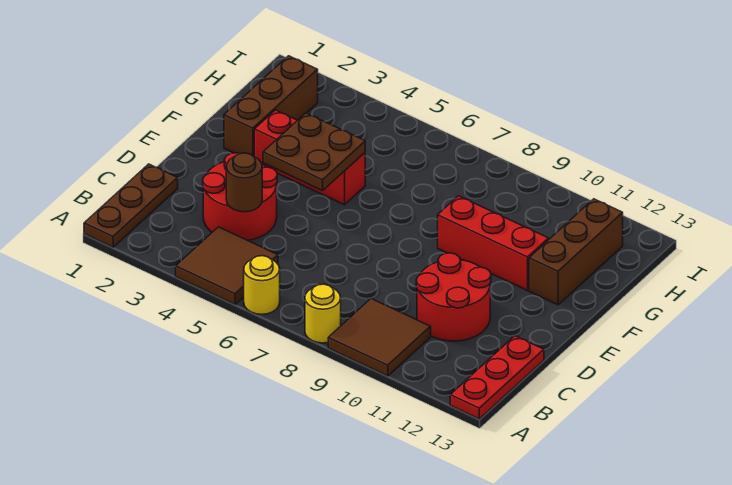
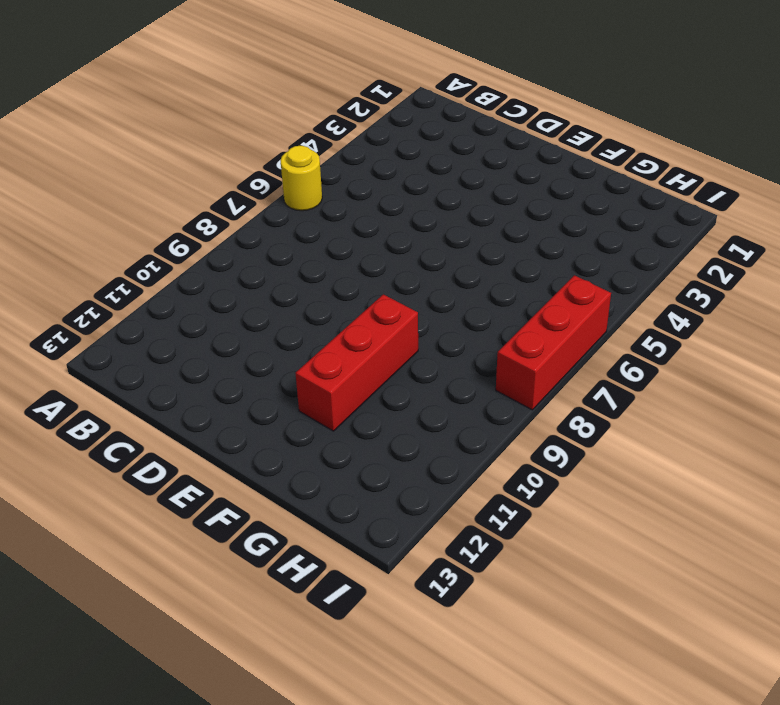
red brick I6:I8 level 1 -> red brick F3:F5 level 1
none -> brown plate A1:C1 level 1
none -> brown tile A4:B5 level 1
none -> yellow round brick A8 level 1

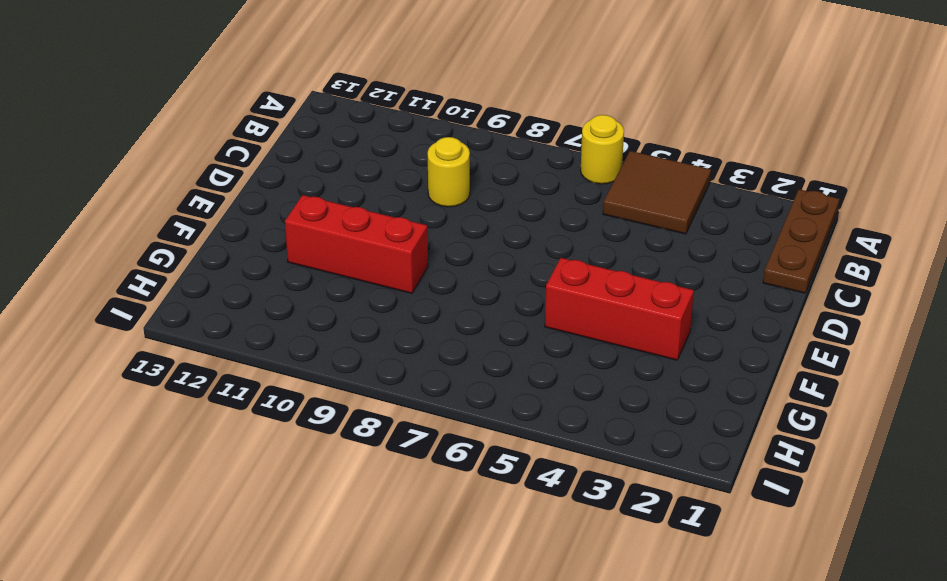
yellow round brick C9 level 1 -> yellow round brick A8 level 1
none -> brown tile A9:B10 level 1
none -> red plate A13:C13 level 1
none -> red round brick C3:D4 level 1

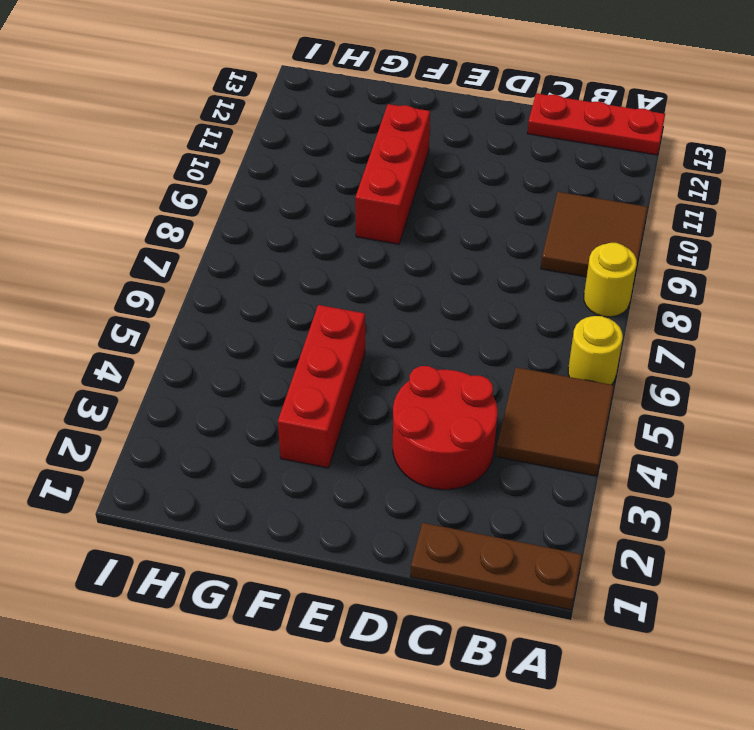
none -> red round brick C10:D11 level 1
none -> brown brick F2:H2 level 1
none -> brown brick F12:H12 level 1

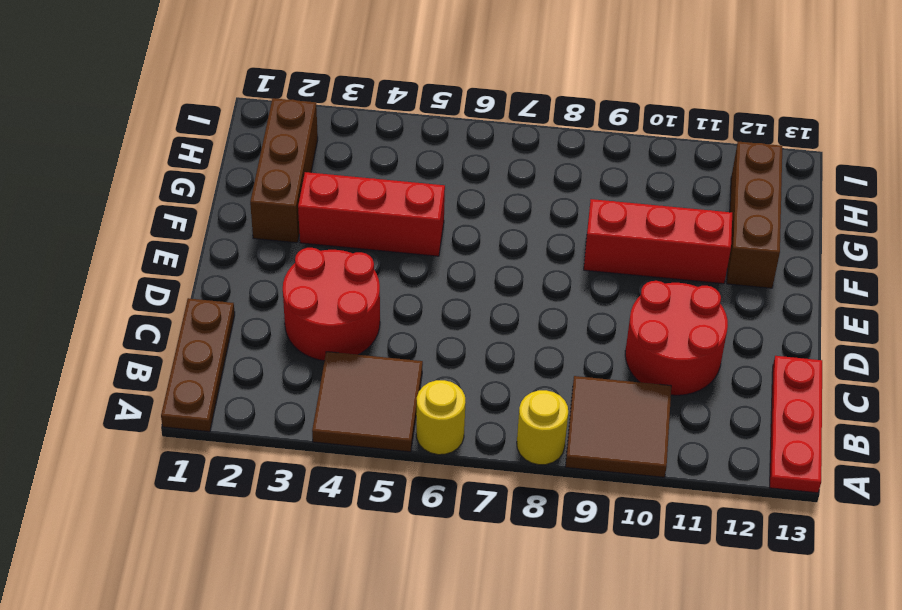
none -> brown round brick C4 level 2
none -> brown plate E4:F5 level 2

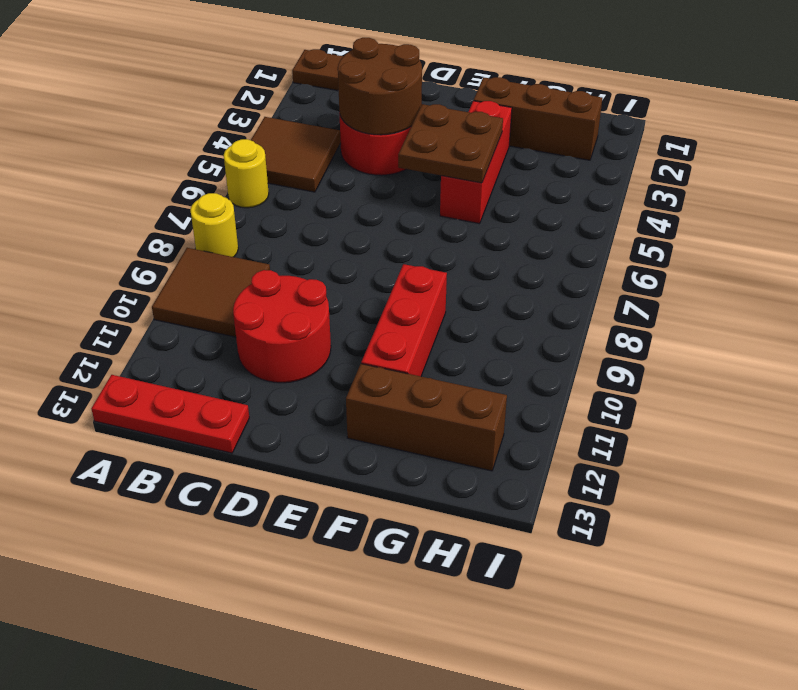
brown round brick C3:D4 level 2 -> brown round brick C4 level 2

